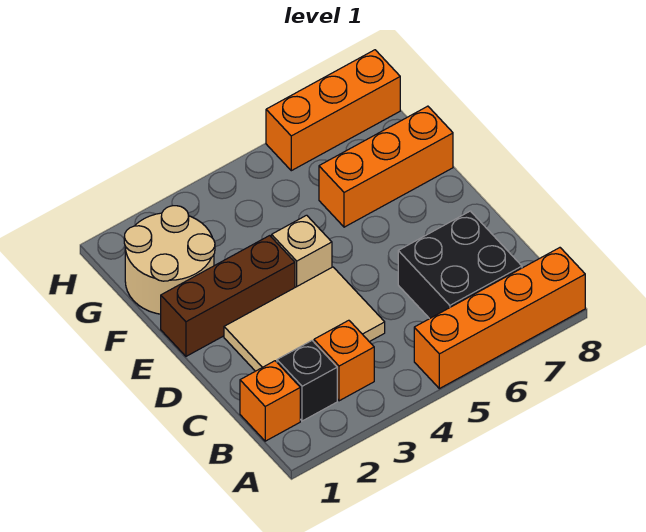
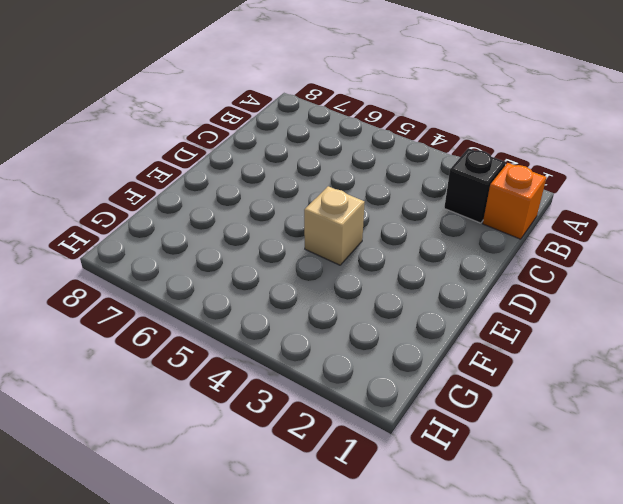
none -> orange brick A5:A8 level 1
none -> orange brick B3 level 1

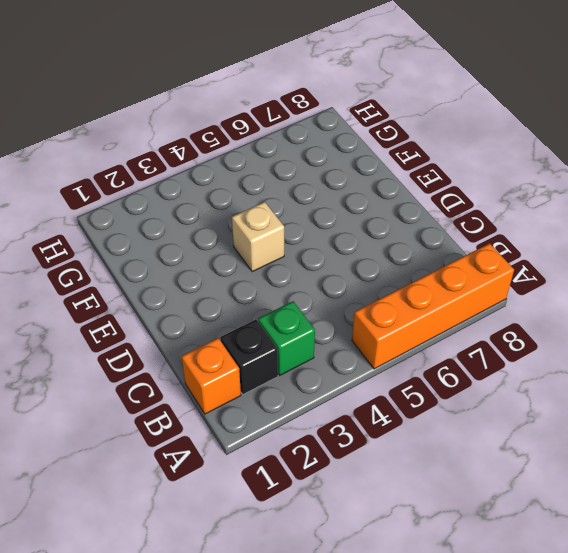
green brick B3 level 1 -> orange brick B3 level 1
none -> black brick B6:C7 level 1
none -> tan tile C2:D4 level 1

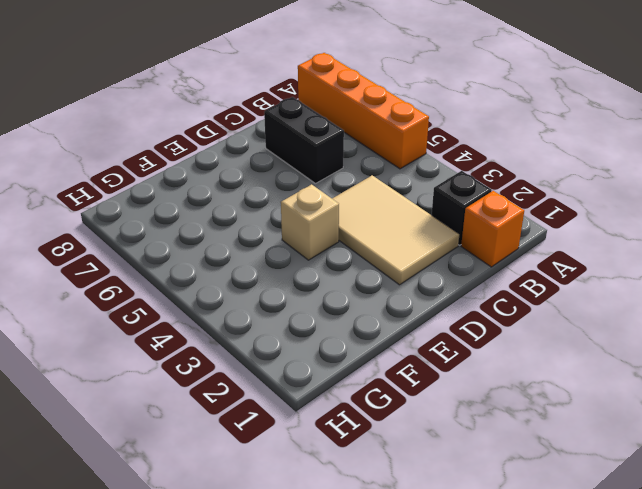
black brick C6:C7 level 1 -> black brick B6:C7 level 1
none -> orange brick B3 level 1
none -> brown brick E1:E3 level 1

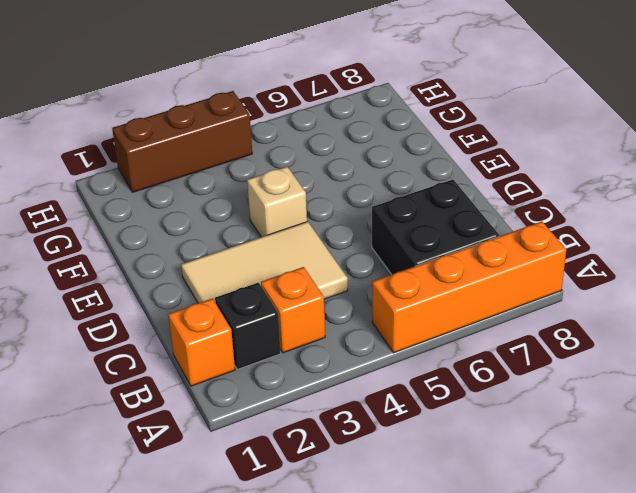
brown brick H2:H4 level 1 -> brown brick E1:E3 level 1
none -> tan round brick F1:G2 level 1
none -> orange brick F6:F8 level 1

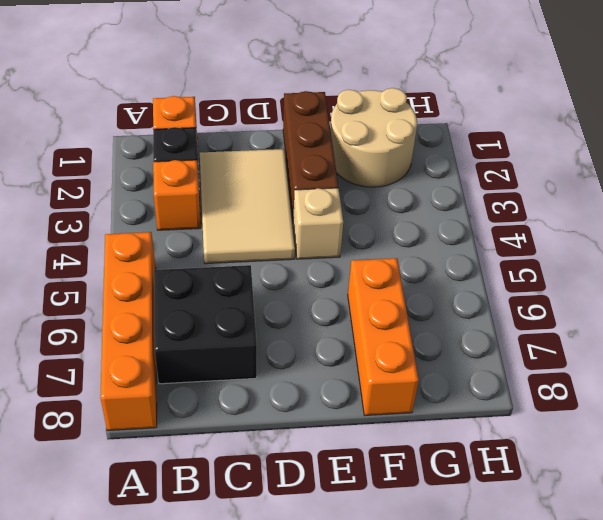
none -> orange brick H6:H8 level 1

